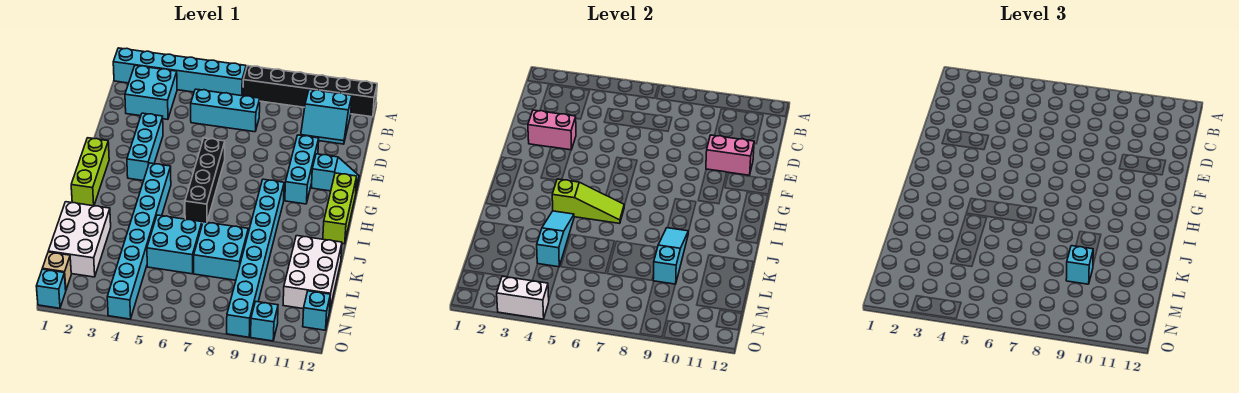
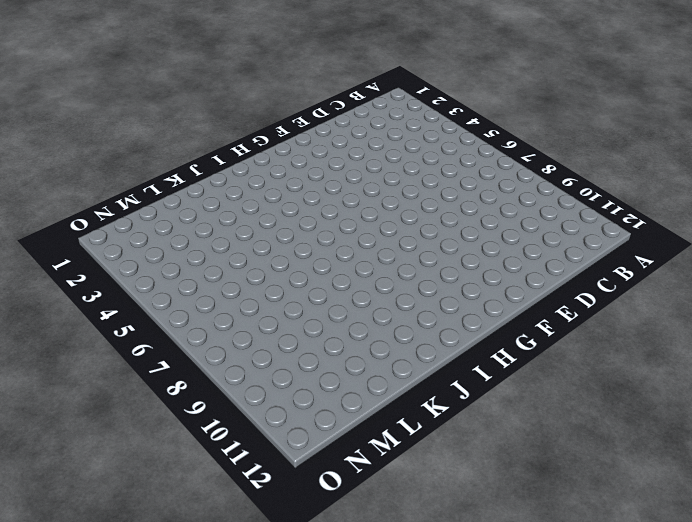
none -> cyan brick A1:A6 level 1
none -> black brick A7:A12 level 1
none -> cyan brick B2:C3 level 1

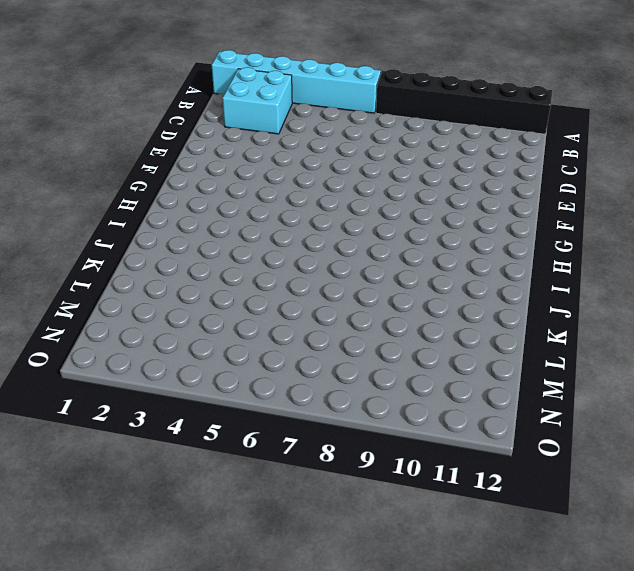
none -> cyan slope B10:C11 level 1 top B
none -> cyan brick C5:C7 level 1
none -> cyan brick E3:G3 level 1

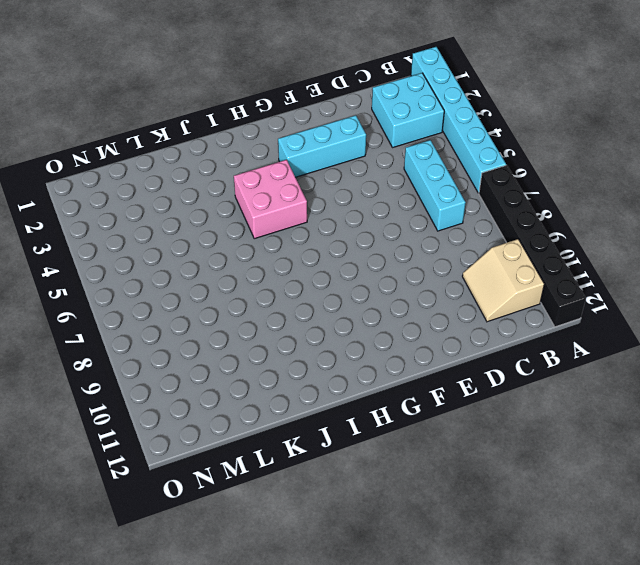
tan slope B10:C11 level 1 top B -> cyan slope B10:C11 level 1 top B
pink brick H4:I5 level 1 -> cyan brick H4:O4 level 1
none -> cyan brick E10:G10 level 1
none -> black brick F6:I6 level 1
none -> cyan slope F11:F12 level 1 top 11

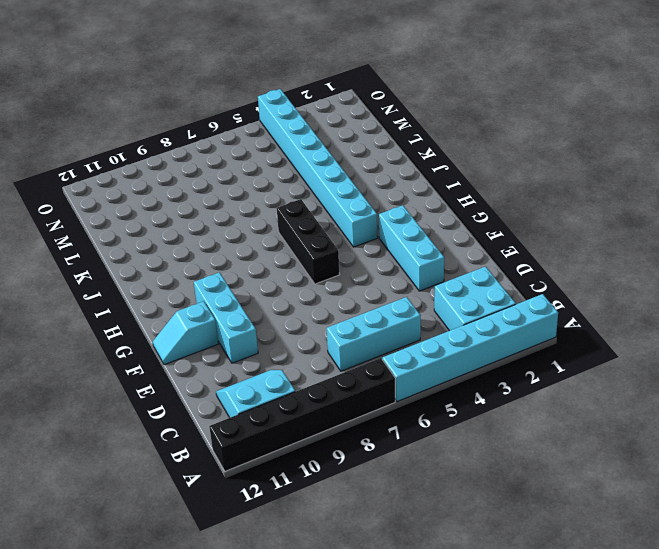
black brick G6:I6 level 1 -> black brick F6:I6 level 1
none -> lime brick G1:I1 level 1
none -> lime brick G12:I12 level 1
none -> cyan brick H9:O9 level 1

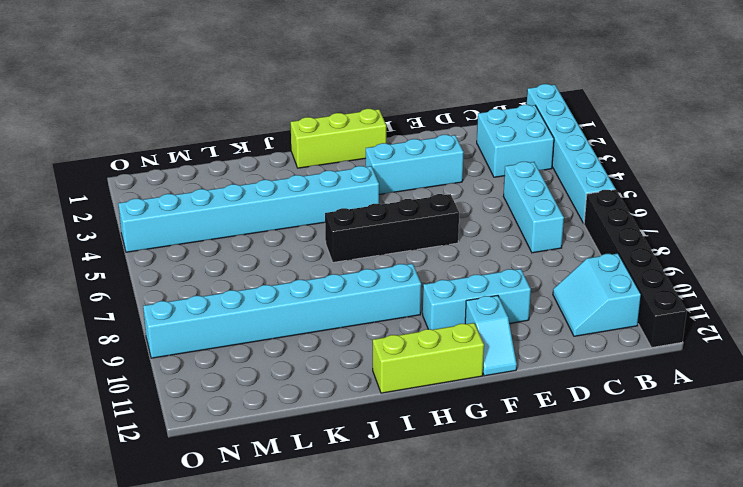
none -> white brick K1:M2 level 1
none -> cyan brick K5:L6 level 1
none -> cyan brick K7:L8 level 1

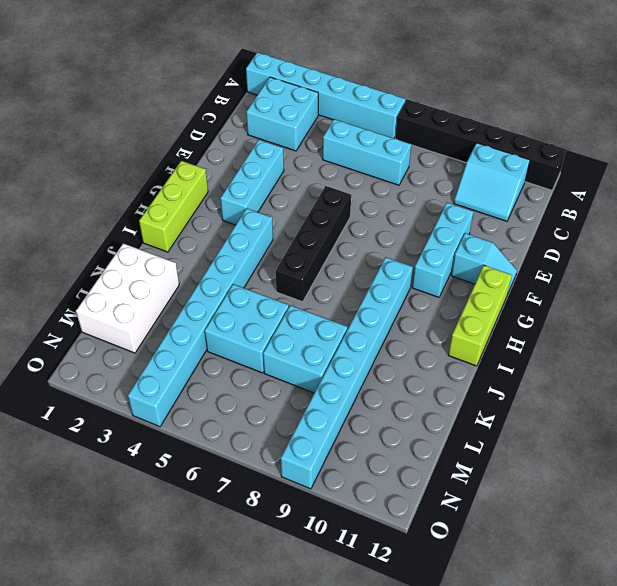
none -> white brick K11:M12 level 1
none -> tan brick N1 level 1
none -> cyan brick N12 level 1

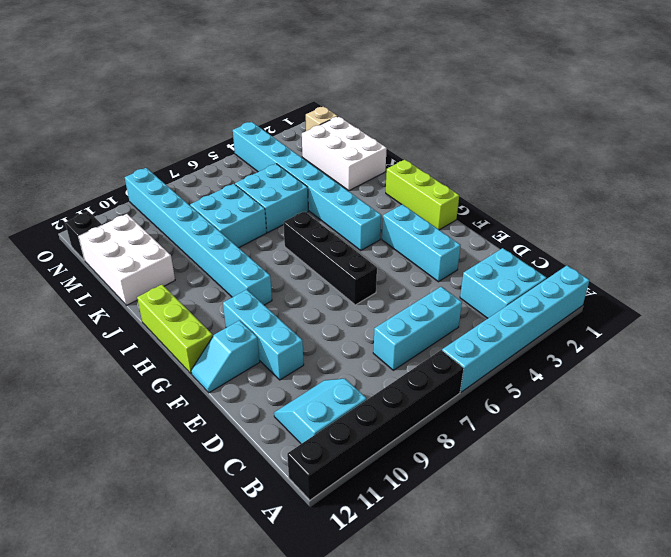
black brick N12 level 1 -> cyan brick N12 level 1
none -> cyan brick O1 level 1
none -> cyan brick O10 level 1
none -> pink brick E2:E3 level 2

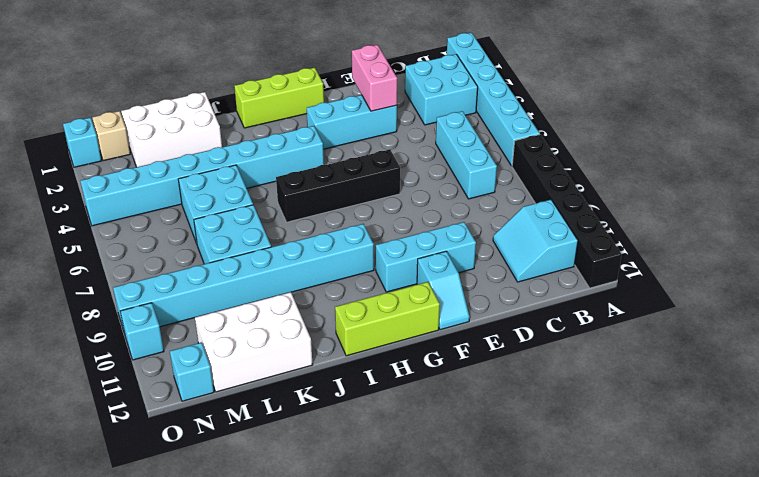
none -> pink brick E10:E11 level 2
none -> lime slope I4:I6 level 2 top 4
none -> cyan slope J4:L4 level 2 top L

